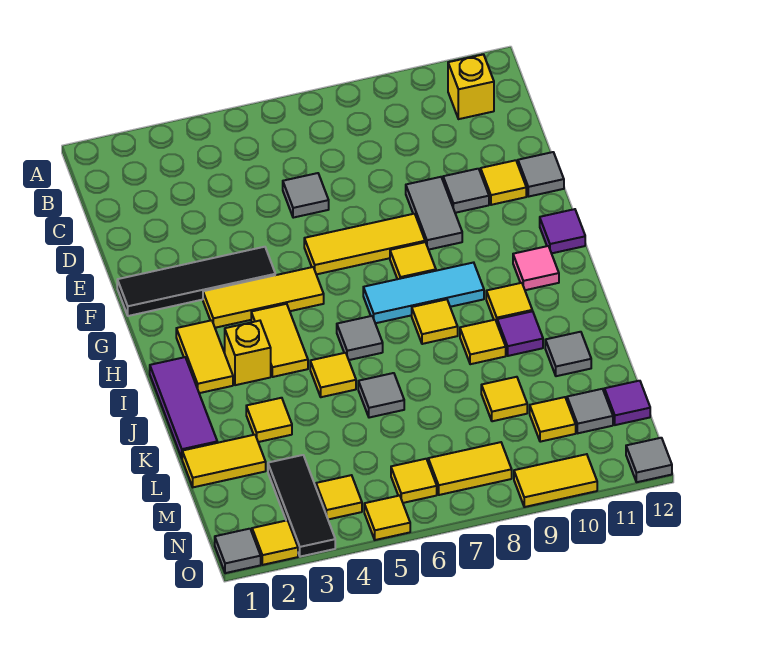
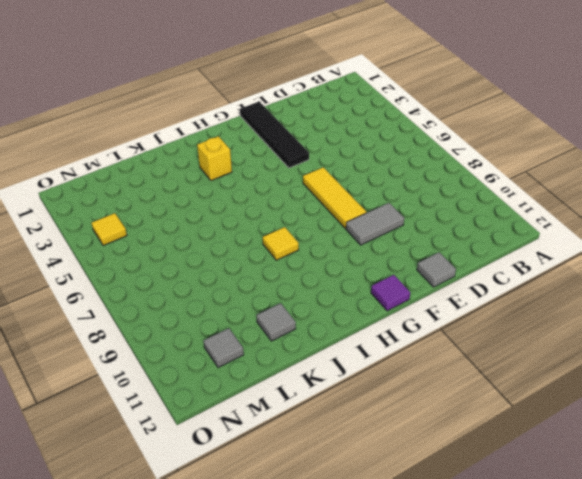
none -> yellow brick B11 level 1
none -> grey tile D6 level 1
none -> grey tile E10 level 1
none -> yellow tile E11 level 1

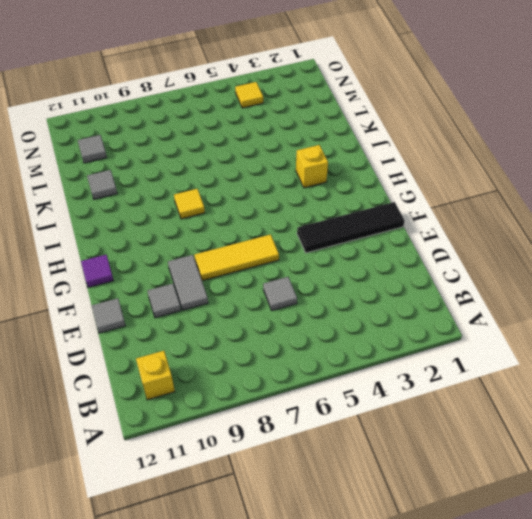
none -> yellow tile E11 level 1
none -> yellow tile G3:G5 level 1
none -> yellow tile G8 level 1
none -> yellow tile H2:I2 level 1

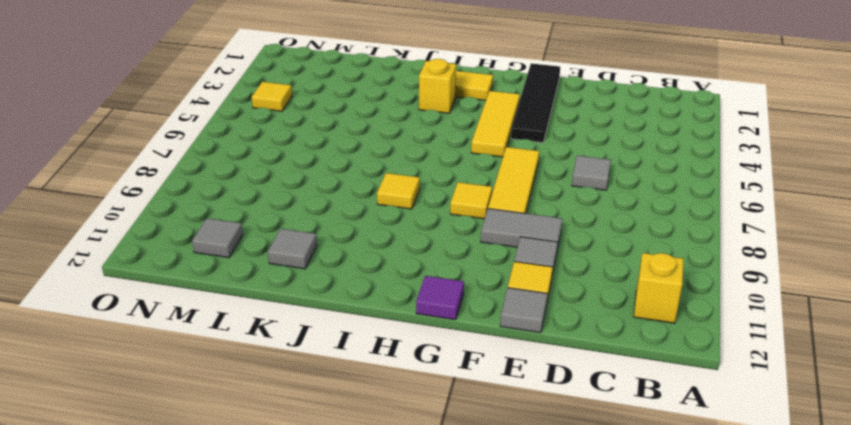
none -> yellow tile H4:I4 level 1
none -> cyan tile H7:H9 level 1
none -> pink tile H11 level 1
none -> purple tile I1:K1 level 1

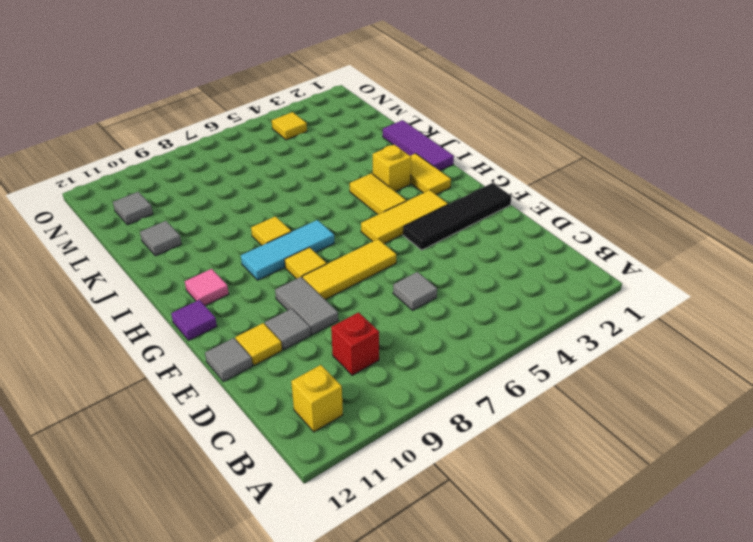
red brick C9 level 1 -> none
none -> grey tile I6 level 1
none -> yellow tile I10 level 1
none -> yellow tile J5 level 1
none -> yellow tile J9 level 1

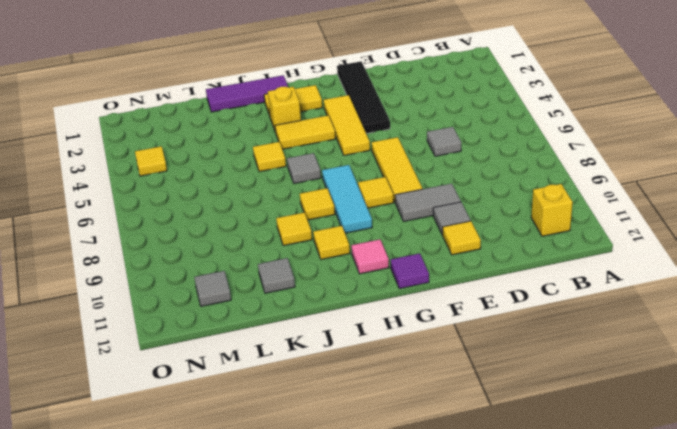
none -> grey tile E12 level 1
none -> purple tile J10 level 1
none -> yellow tile K3 level 1
none -> grey tile K6 level 1

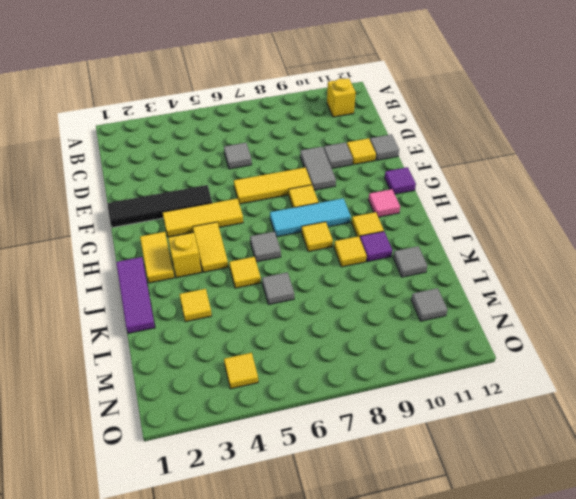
none -> yellow tile L1:L2 level 1
none -> yellow tile L9 level 1
none -> black tile M3:O3 level 1
none -> yellow tile M10 level 1

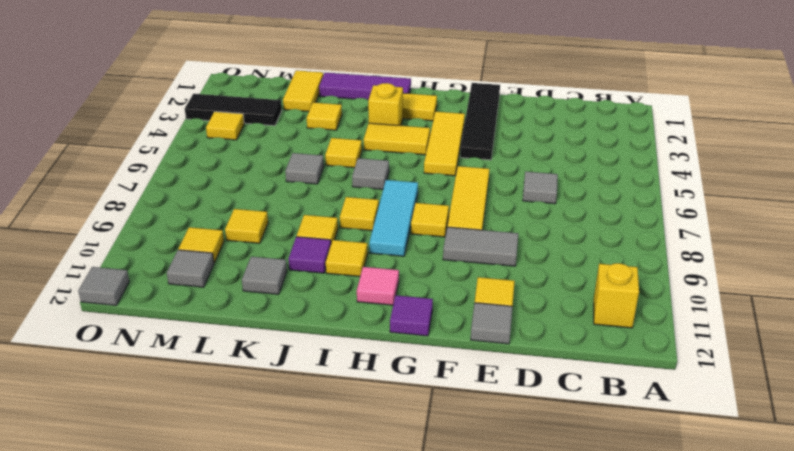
none -> grey tile E10 level 1
none -> purple tile M12 level 1
none -> yellow tile N6 level 1
none -> yellow tile N7:N8 level 1

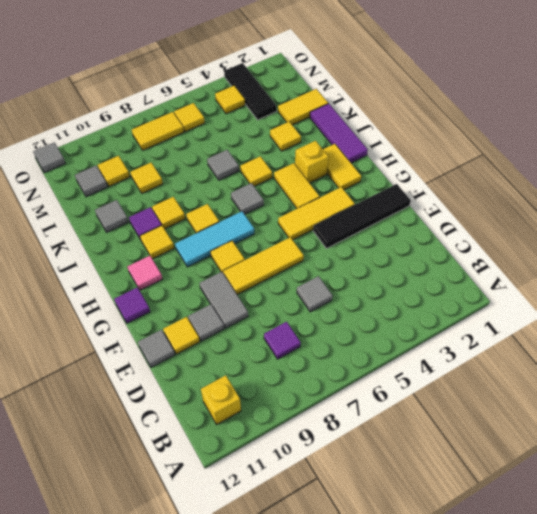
purple tile C8 level 1 -> purple tile M12 level 1
none -> grey tile O1 level 1
none -> yellow tile O2 level 1
none -> yellow tile O5 level 1
none -> yellow tile O9:O10 level 1

